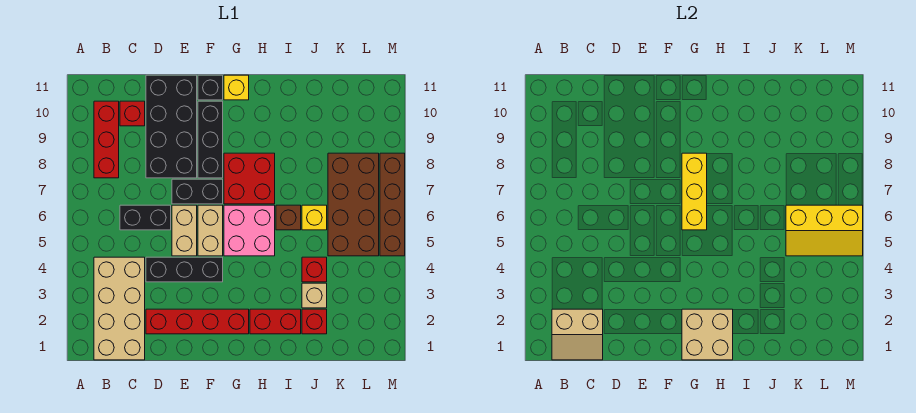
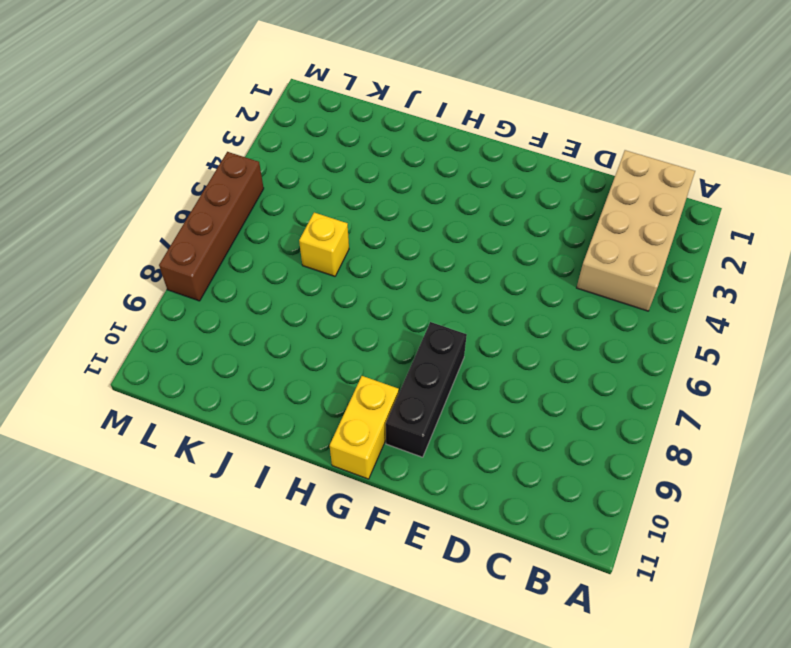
yellow brick G10:G11 level 1 -> yellow brick G11 level 1
none -> red brick B8:B10 level 1
none -> black brick C6:D6 level 1
none -> red brick C10 level 1

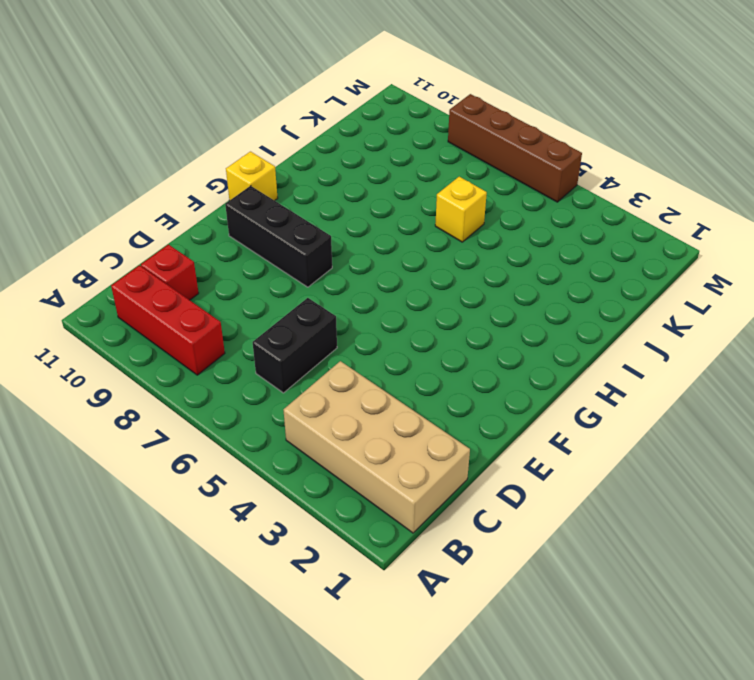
none -> red brick D2:G2 level 1
none -> black brick D4:F4 level 1
none -> black brick D8:E11 level 1

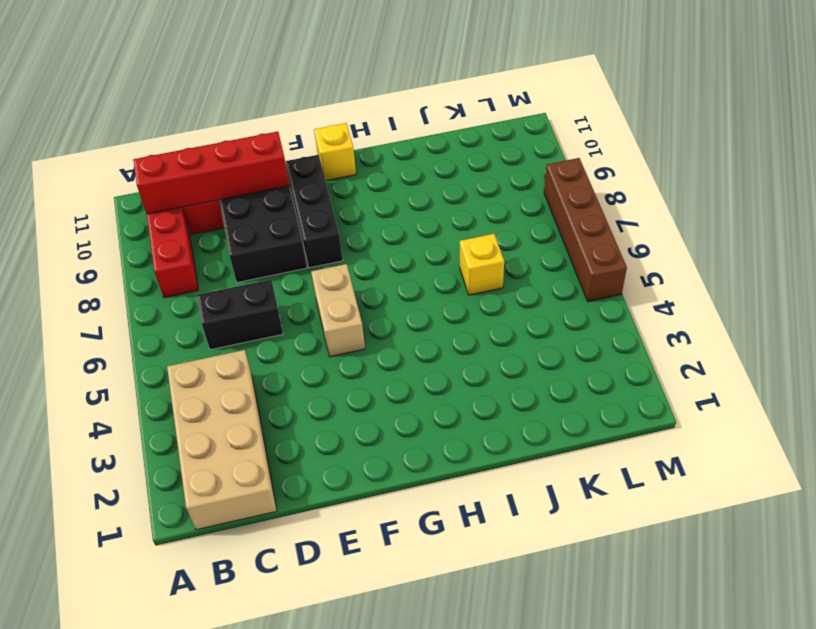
red brick B10:E10 level 2 -> red brick D2:G2 level 1
none -> black brick D4:F4 level 1
none -> tan brick E5:E6 level 1
none -> black brick E7:F7 level 1

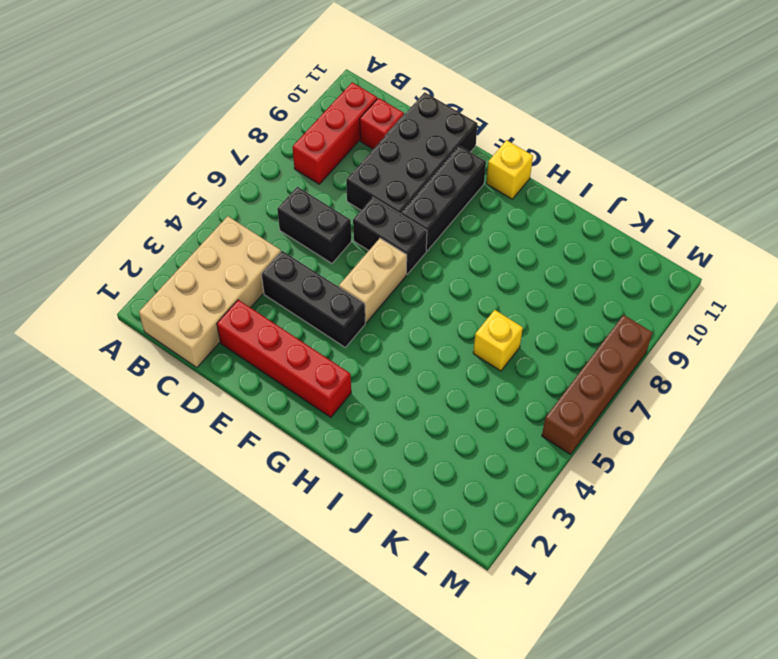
none -> tan brick E5:E6 level 1
none -> black brick F11 level 1
none -> pink brick G5:H6 level 1

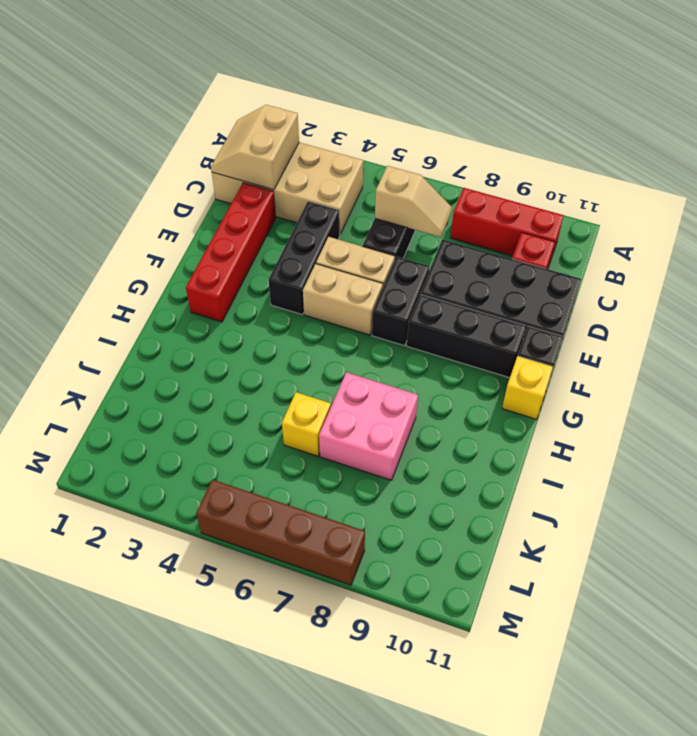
tan slope C6:C7 level 2 top 6 -> none
pink brick I7:J8 level 1 -> pink brick G5:H6 level 1
none -> red brick G7:H8 level 1
none -> red brick H2:I2 level 1
none -> brown brick I6 level 1

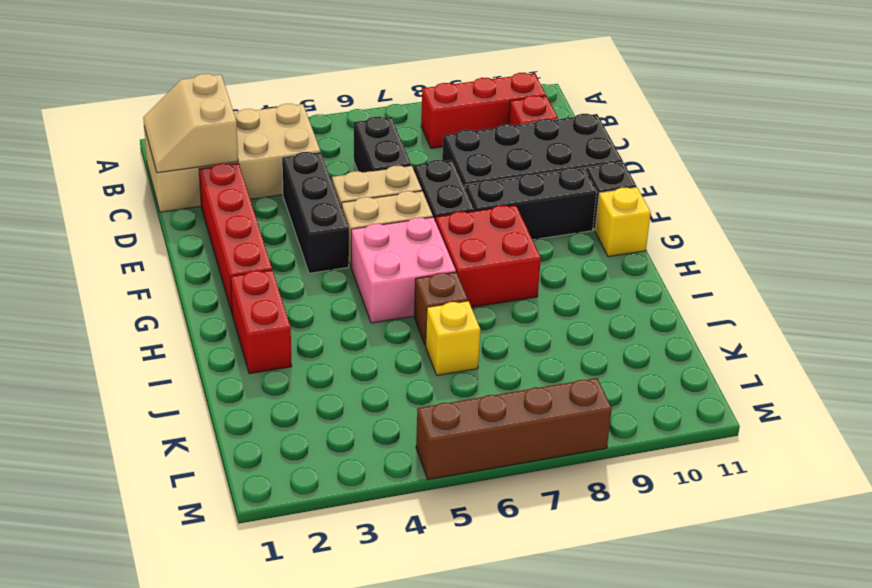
none -> red brick J2 level 1
none -> tan brick J3 level 1
none -> red brick J4 level 1

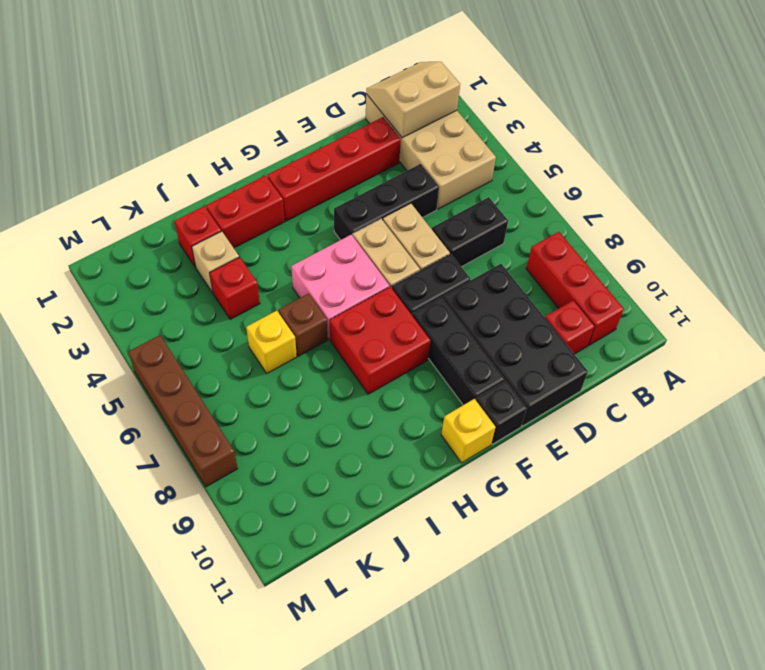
none -> brown brick K5:L8 level 1
none -> tan brick G1:H2 level 2
none -> yellow brick G6:G8 level 2

